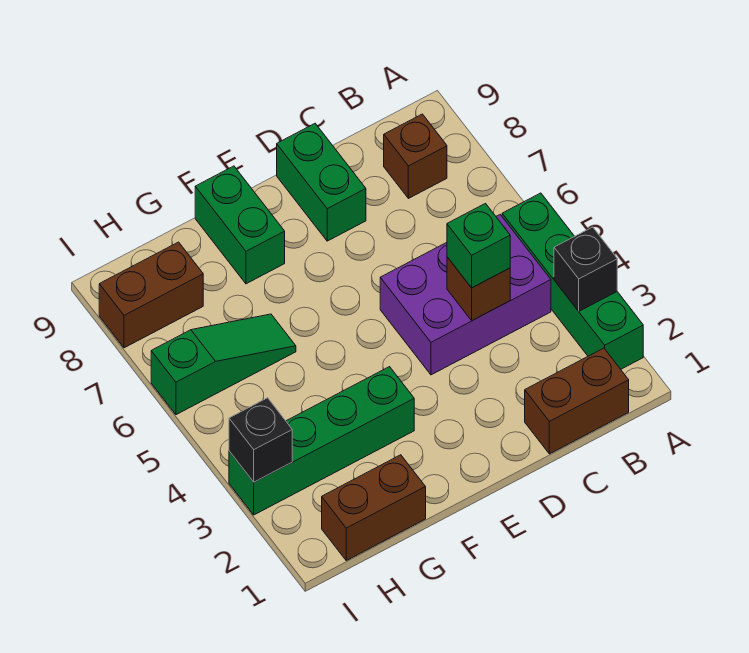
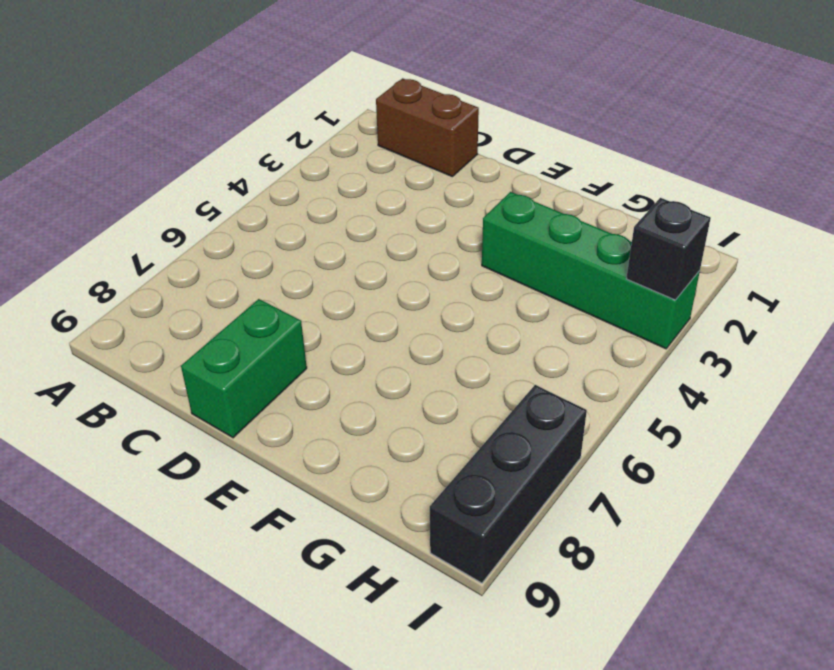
black brick I7:I9 level 1 -> brown brick H8:I8 level 1
none -> green brick A2:A5 level 1
none -> purple brick B4:D5 level 1
none -> brown brick B8 level 1

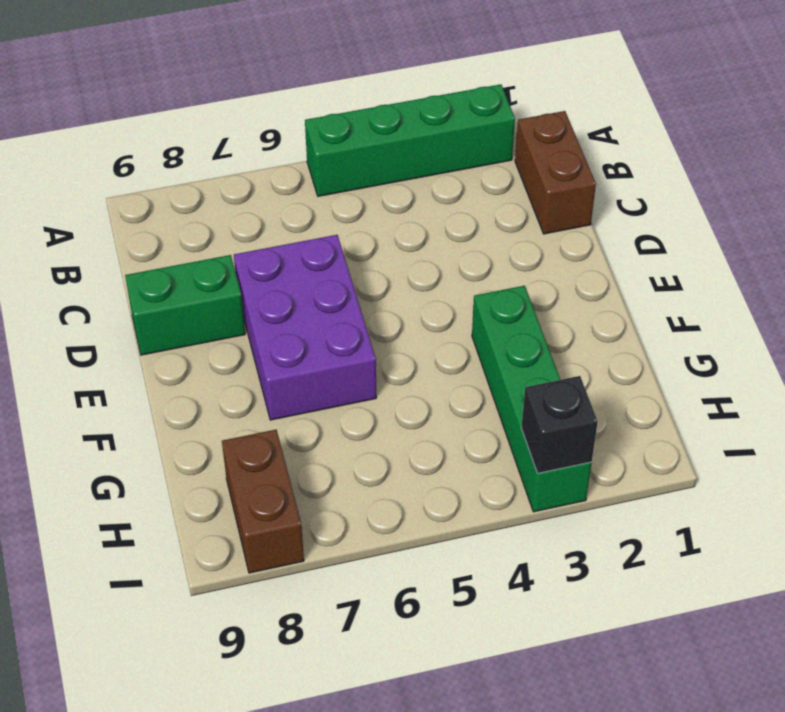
purple brick D6:F7 level 1 -> purple brick B4:D5 level 1
none -> brown brick B8 level 1
none -> green brick F8:F9 level 1
none -> brown brick G1:H1 level 1

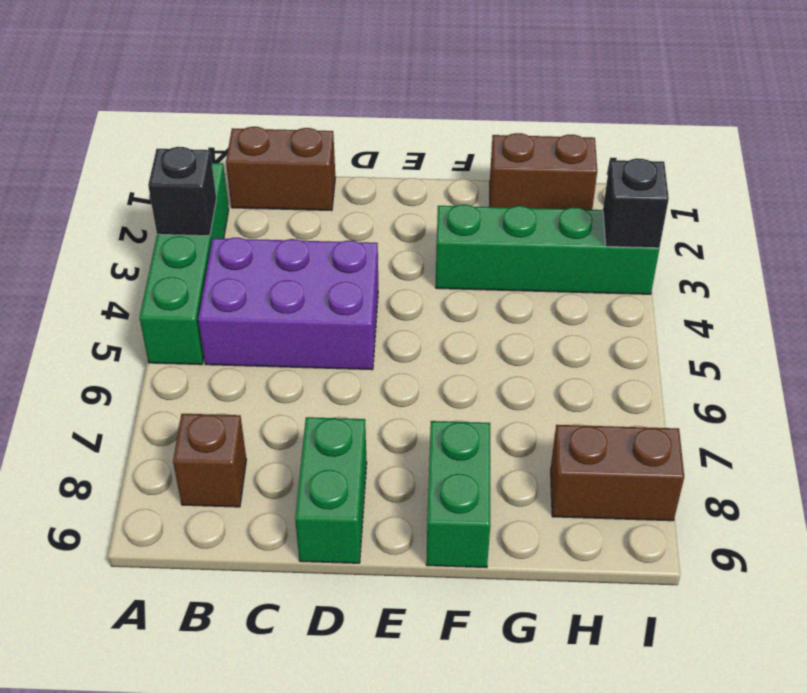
none -> green slope G6:I6 level 1 top I
none -> brown brick C4 level 2
none -> green brick C4 level 3

